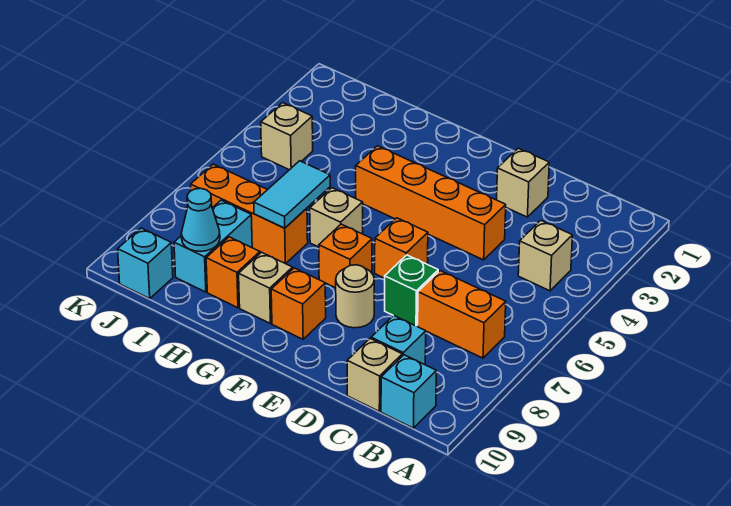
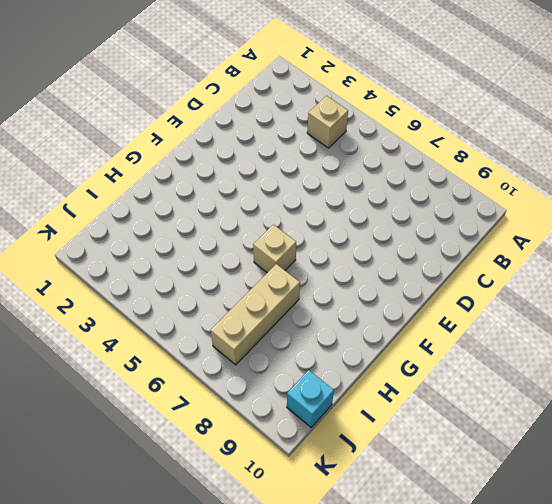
tan brick H7:J7 level 1 -> orange brick H7:J7 level 1
none -> orange brick B7:C7 level 1
none -> cyan brick B10 level 1
none -> cyan brick C9 level 1

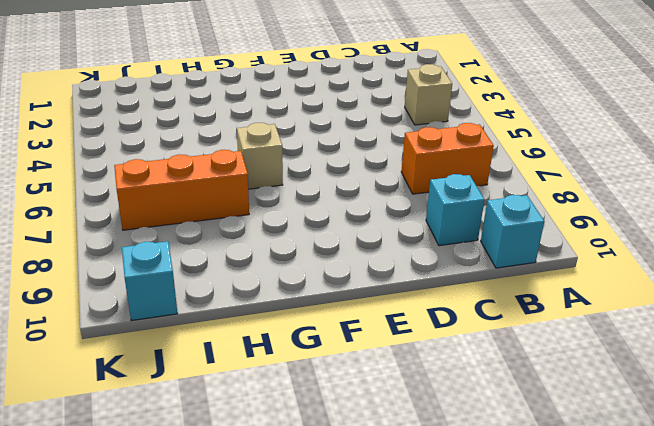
none -> tan brick C10 level 1
none -> tan brick D2 level 1
none -> orange brick D4:G4 level 1

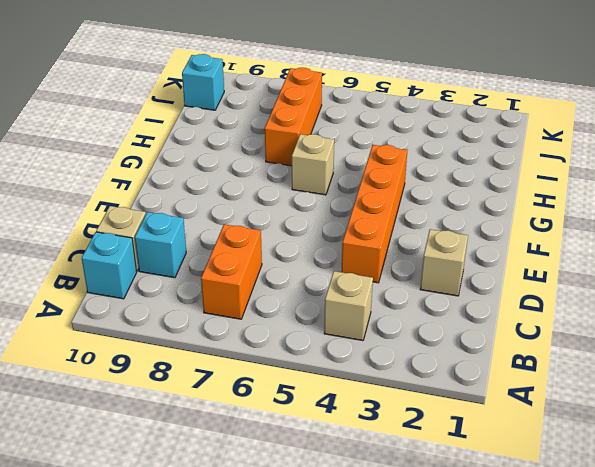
none -> green brick D7 level 1
none -> orange brick E6 level 1
none -> tan round brick E8 level 1

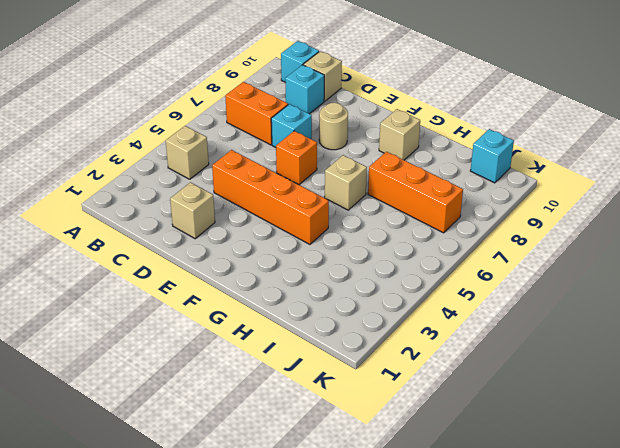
cyan brick D7 level 1 -> green brick D7 level 1
none -> orange brick F7 level 1
none -> orange brick F9 level 1
none -> orange brick H9 level 1

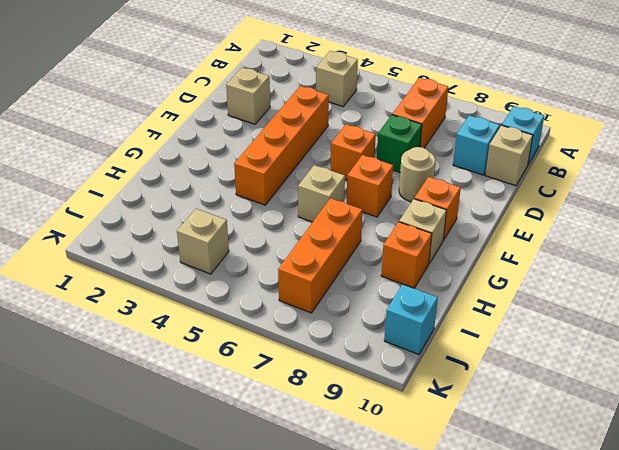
none -> cyan brick I8:I9 level 1
none -> cyan tile H6:H7 level 2
none -> cyan cone I9 level 2

